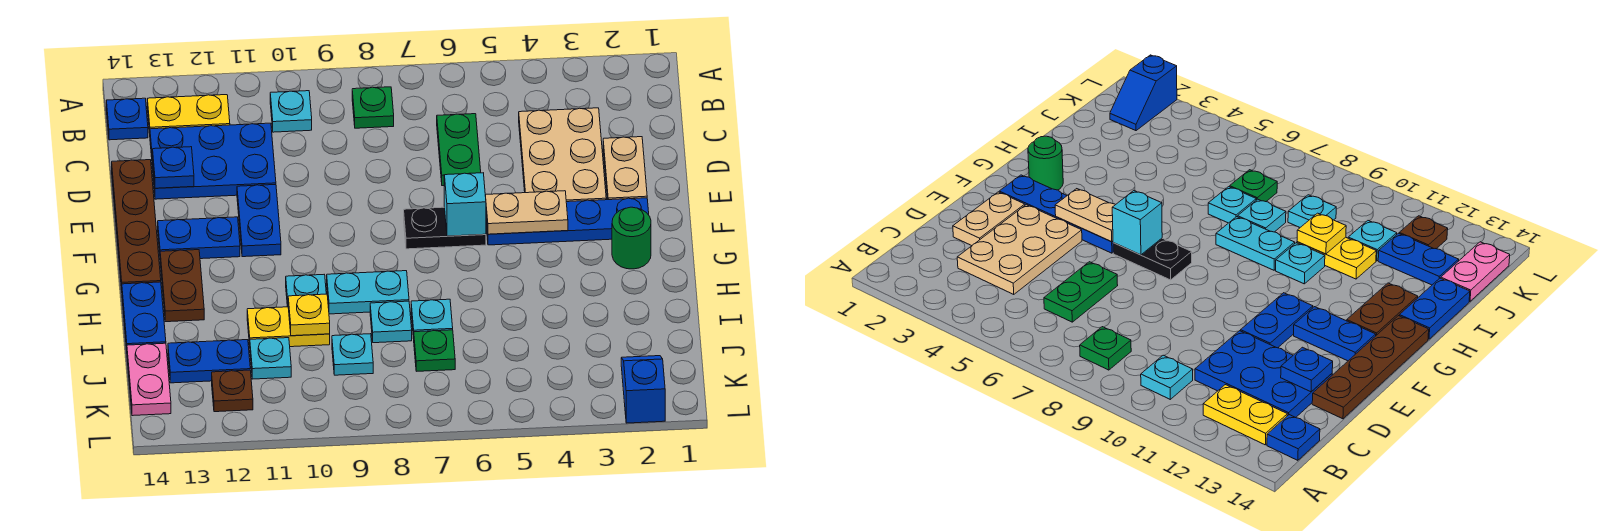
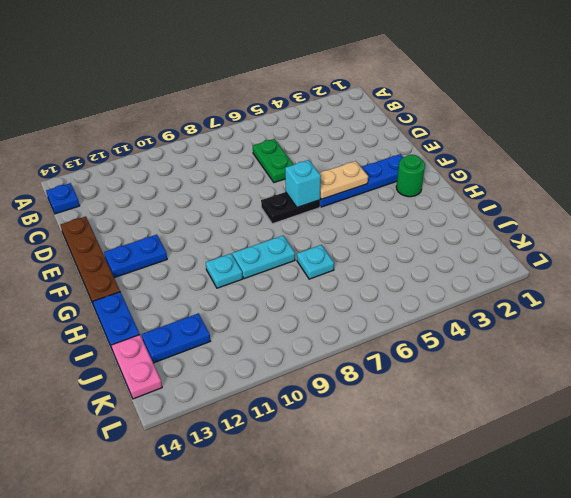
none -> green plate B8 level 1
none -> cyan plate B10 level 1
none -> yellow plate B12:B13 level 1
none -> tan plate C3:E4 level 1

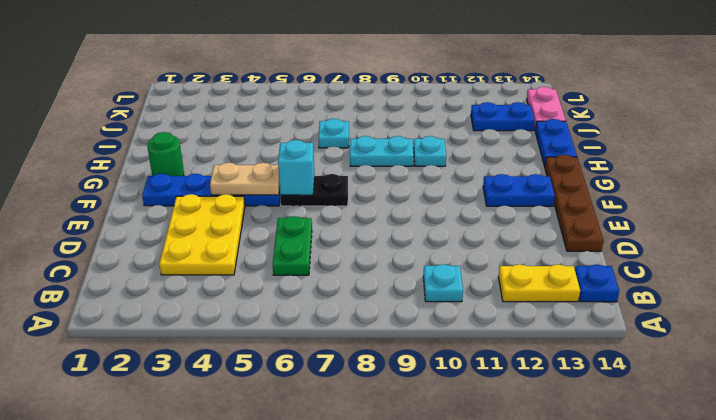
yellow plate C3:E4 level 1 -> tan plate C3:E4 level 1
none -> green plate B8 level 1
none -> blue plate C11:D13 level 1
none -> tan plate D2:E2 level 1
none -> blue plate E11:F11 level 1

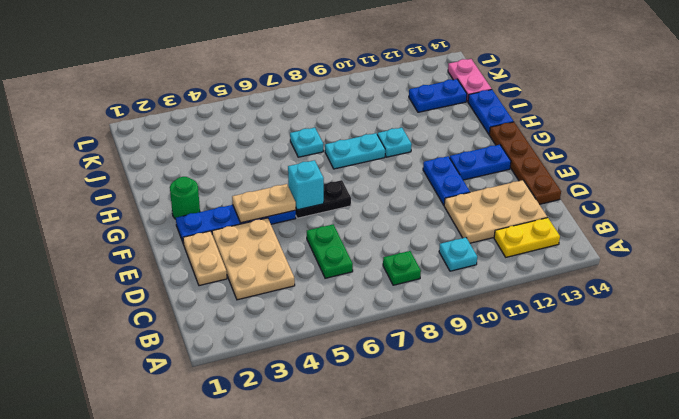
tan plate C11:D13 level 1 -> blue plate C11:D13 level 1
none -> blue plate B14 level 1
none -> brown plate G13:H13 level 1
none -> cyan plate I8 level 1
none -> yellow plate I10:I11 level 1

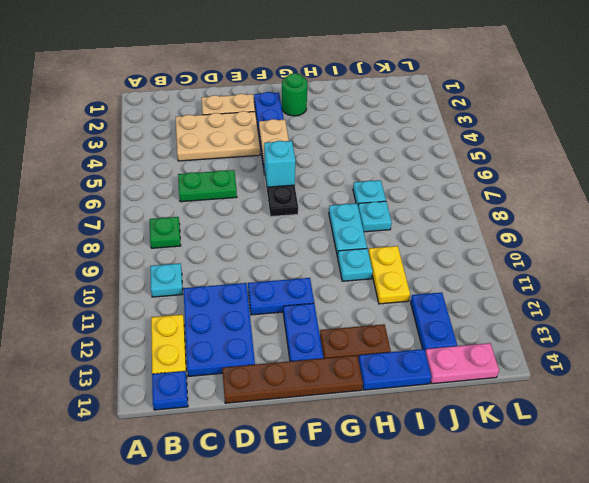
none -> green plate J7 level 1
none -> cyan plate J9 level 1
none -> cyan plate J11 level 1
none -> blue slope K2:L2 level 1 top L

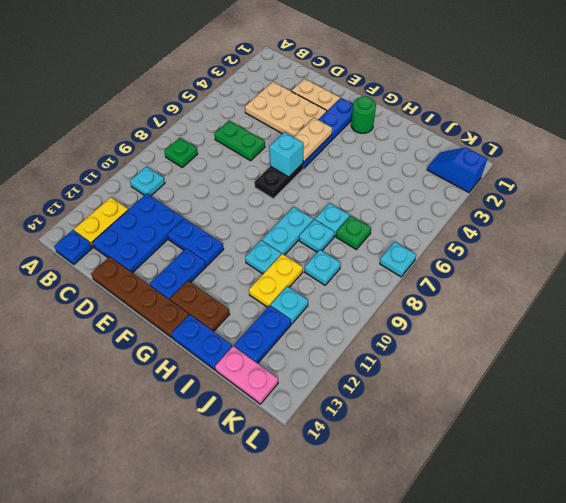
cyan plate L7 level 1 -> none
none -> brown plate K12 level 1
none -> blue plate D13 level 2
none -> yellow plate I10 level 2

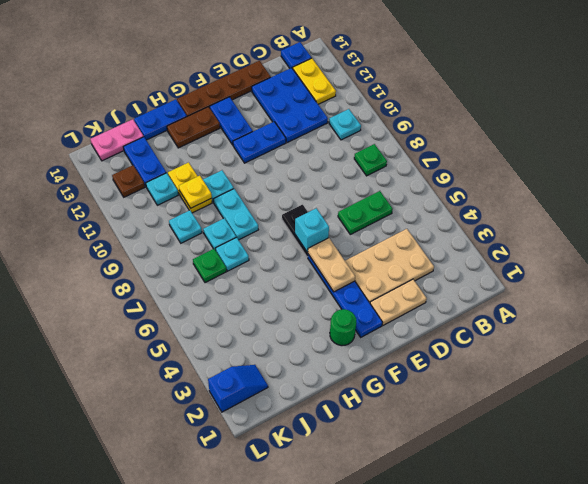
none -> blue plate D13 level 2

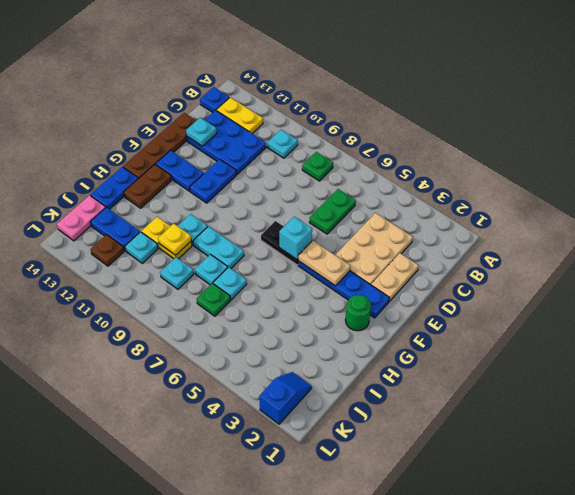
cyan plate D13 level 2 -> blue plate D13 level 2

